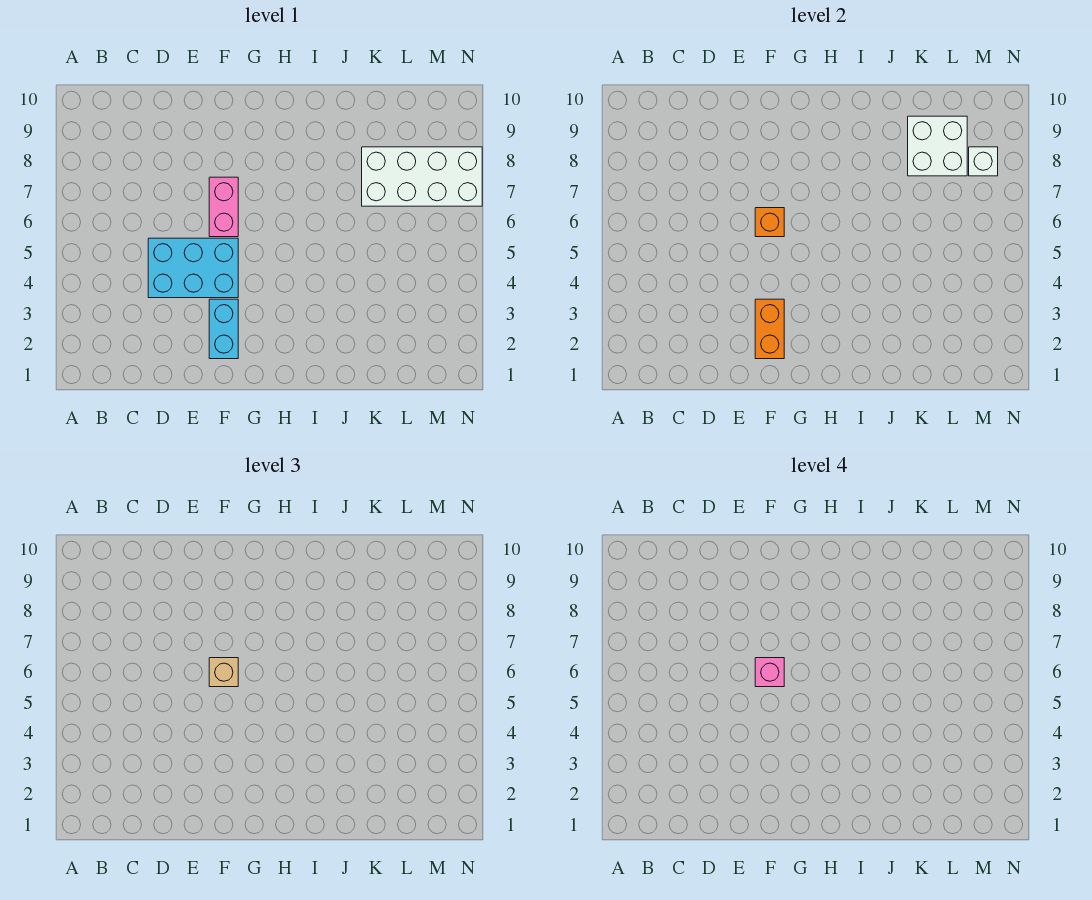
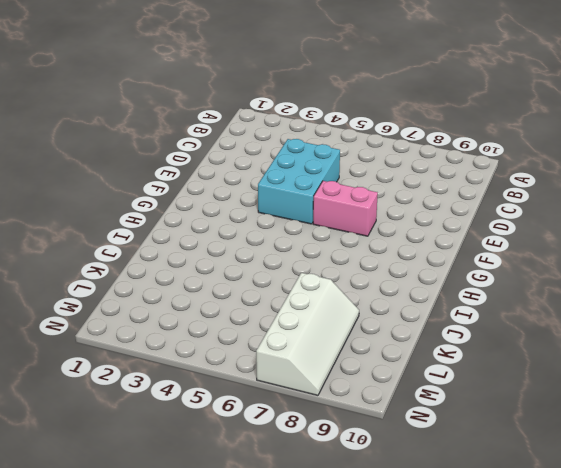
white slope K7:N8 level 1 top 7 -> white brick K7:N8 level 1
none -> cyan brick F2:F3 level 1
none -> orange brick F2:F3 level 2

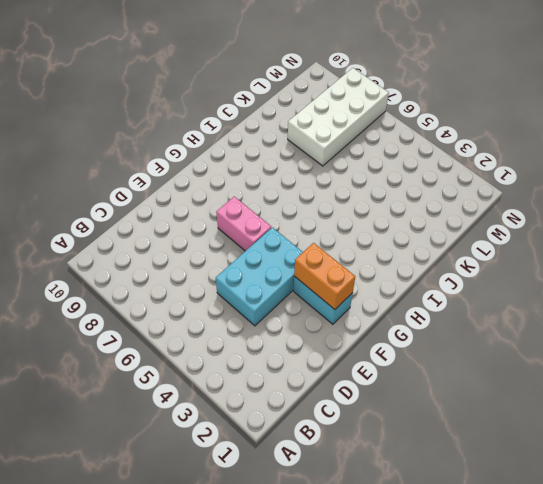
none -> orange brick F6 level 2
none -> white brick K8:L9 level 2

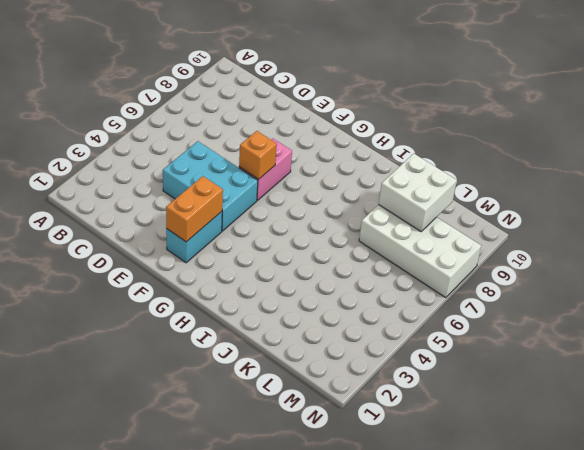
none -> white brick M8 level 2
none -> tan brick F6 level 3

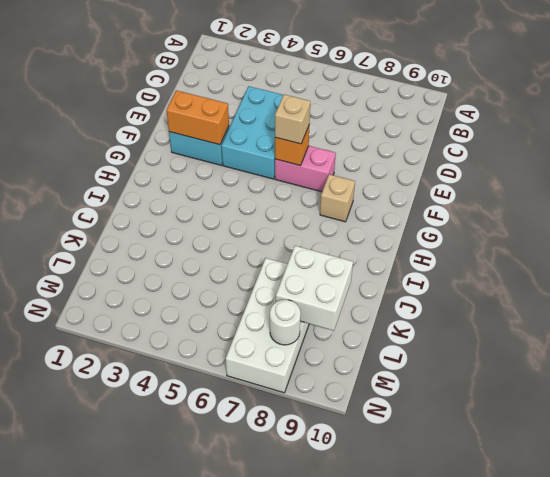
tan brick G8 level 1 -> none
white round brick M8 level 2 -> white brick M8 level 2
none -> pink brick F6 level 4

